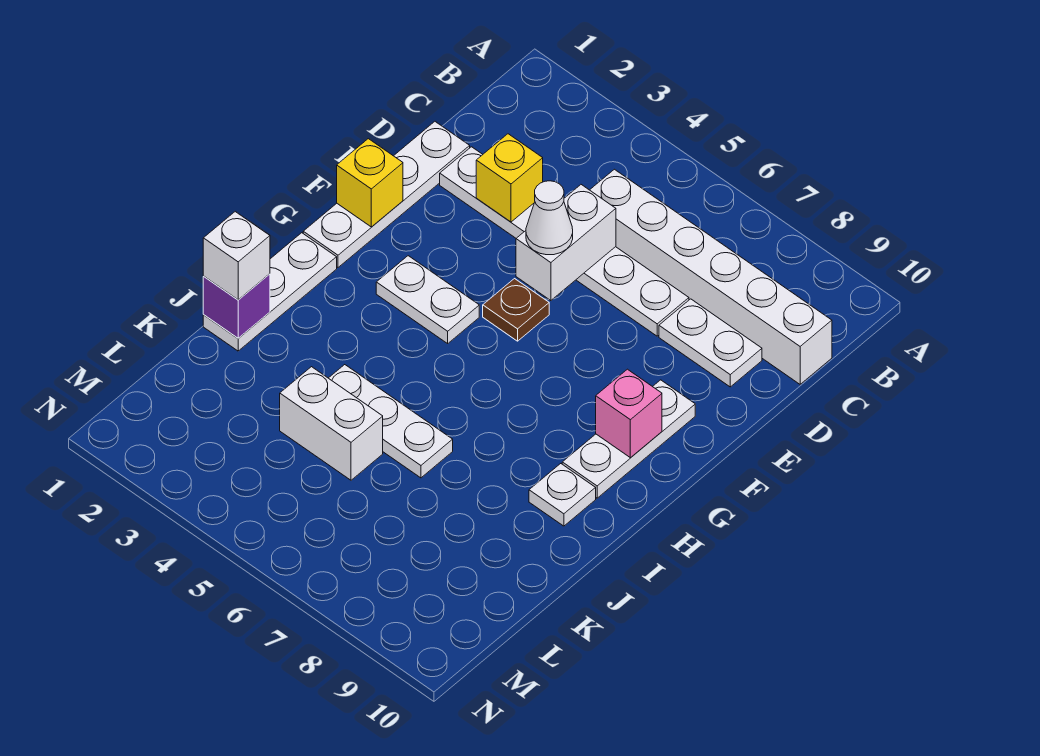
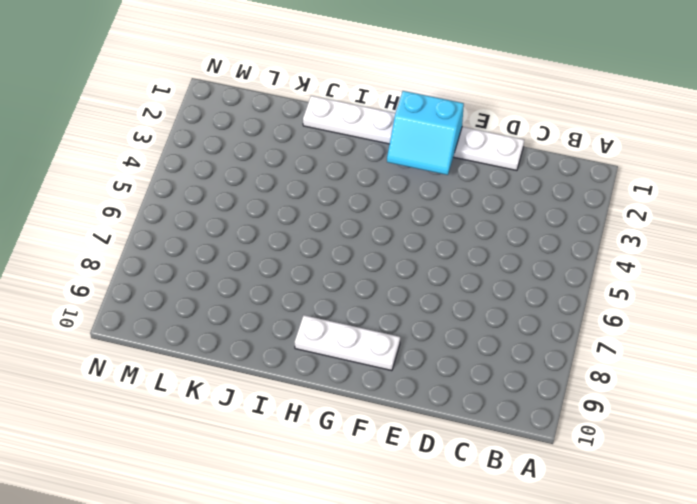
cyan slope F1:G2 level 2 top 1 -> yellow brick F1 level 2
none -> white brick C5:C10 level 1
none -> white plate D2:D7 level 1
none -> white plate D8:D9 level 1

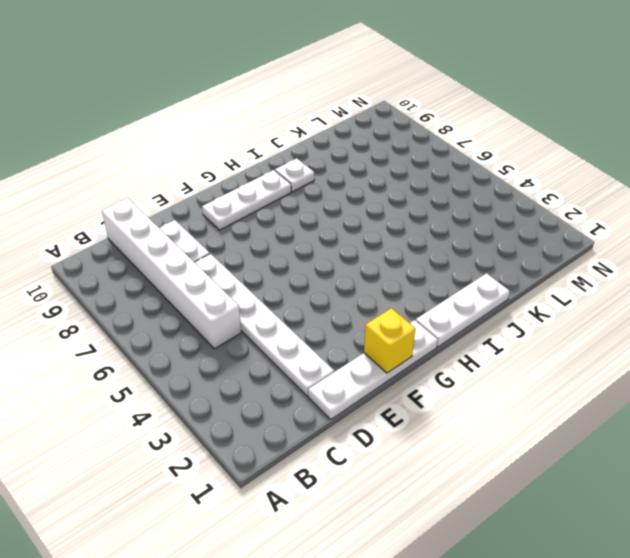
none -> brown plate F5 level 1
none -> white plate G3:G4 level 1
none -> white plate J4:J6 level 1

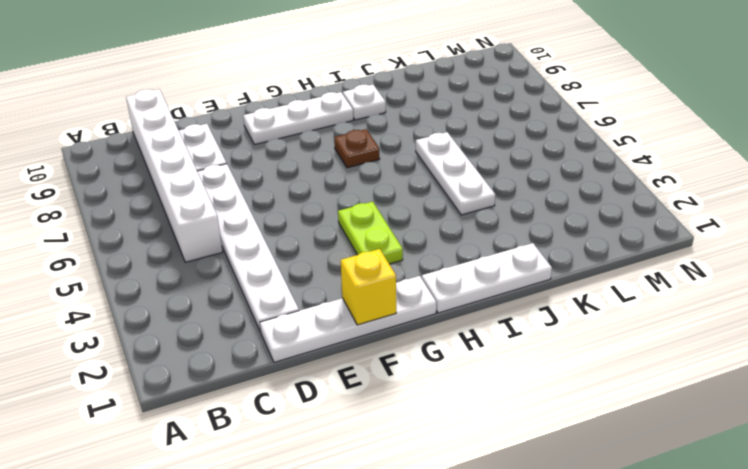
lime plate G3:G4 level 1 -> white plate G3:G4 level 1
brown plate H7 level 1 -> brown plate F5 level 1
none -> white brick K4:K5 level 1
none -> yellow brick D3 level 2
none -> white brick D5:E5 level 2

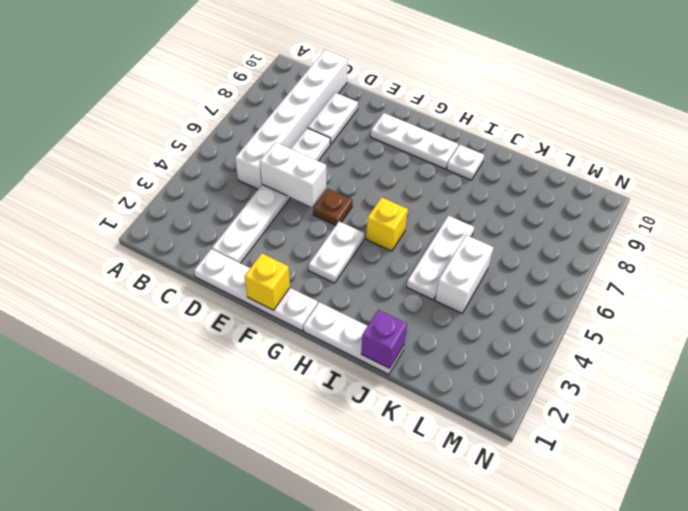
yellow brick H5 level 1 -> yellow brick D3 level 2
none -> pink brick G9 level 2
none -> white cone E5 level 3
none -> white brick J1 level 3

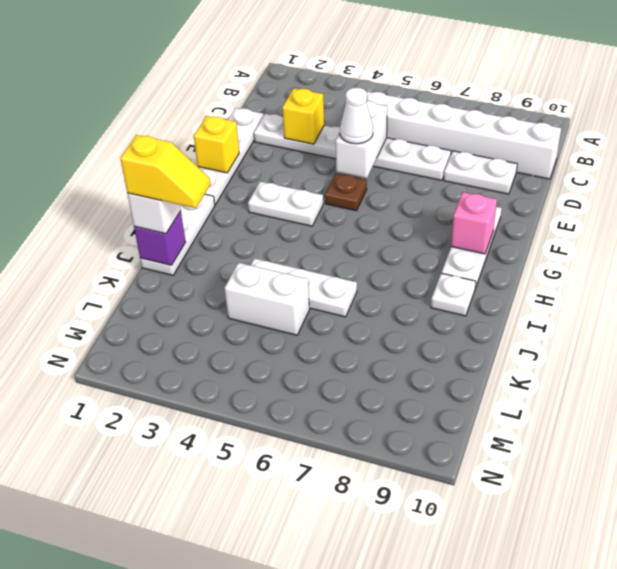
yellow slope J1:J2 level 4 top 1 -> none

